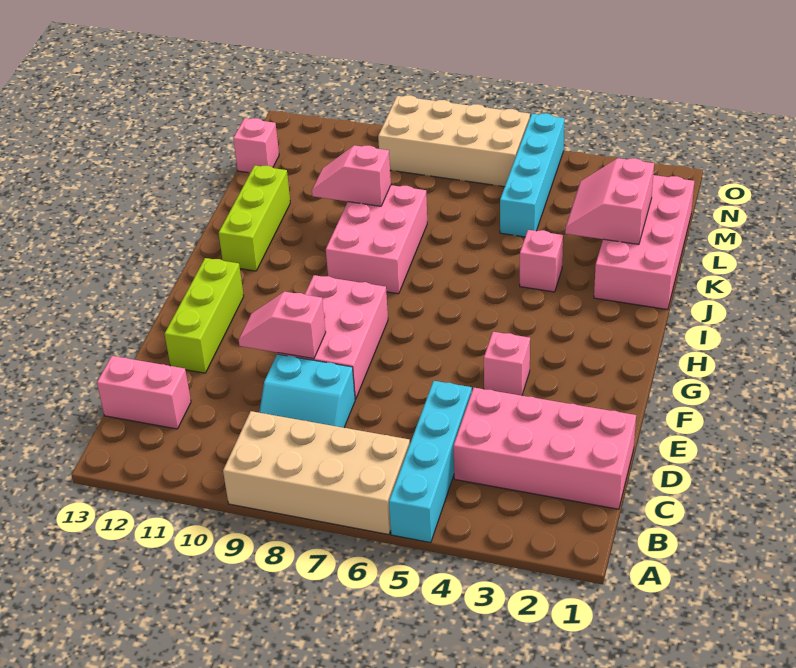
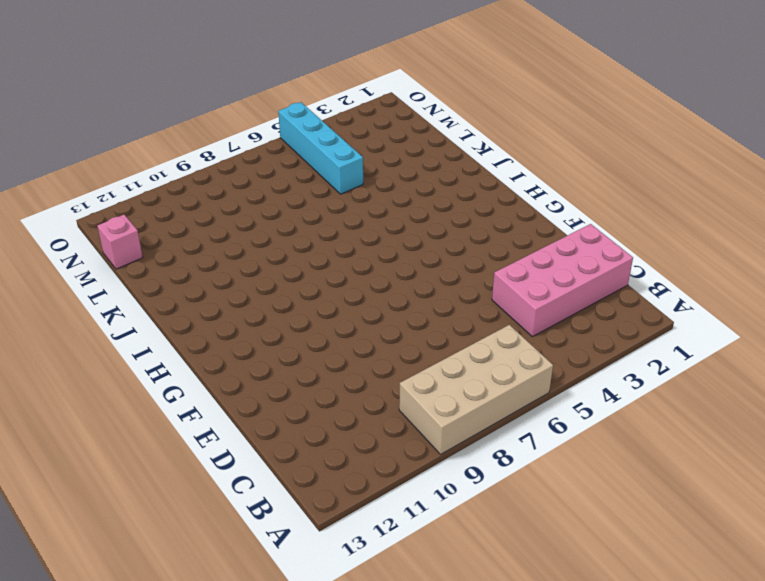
none -> cyan brick A5:D5 level 1
none -> cyan slope C8:D9 level 1 top D
none -> pink brick C12:C13 level 1

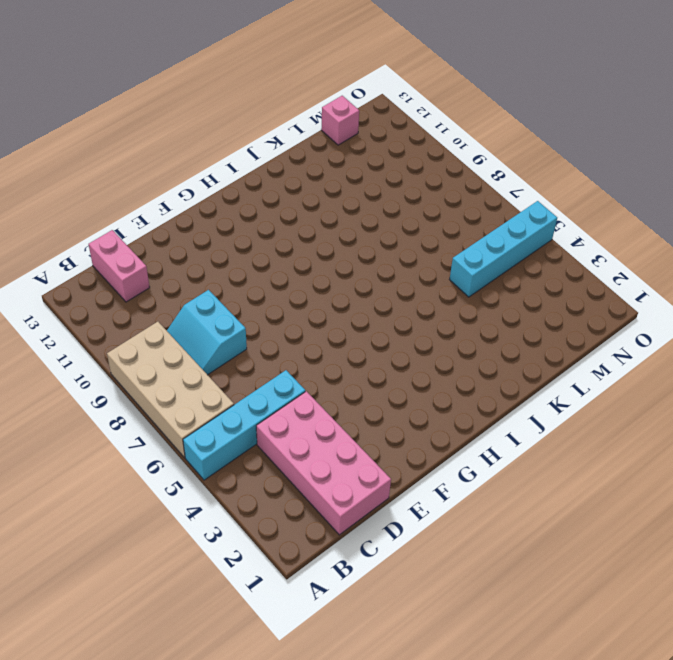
none -> pink brick E8:G9 level 1
none -> lime brick E12:G12 level 1
none -> pink brick F4 level 1

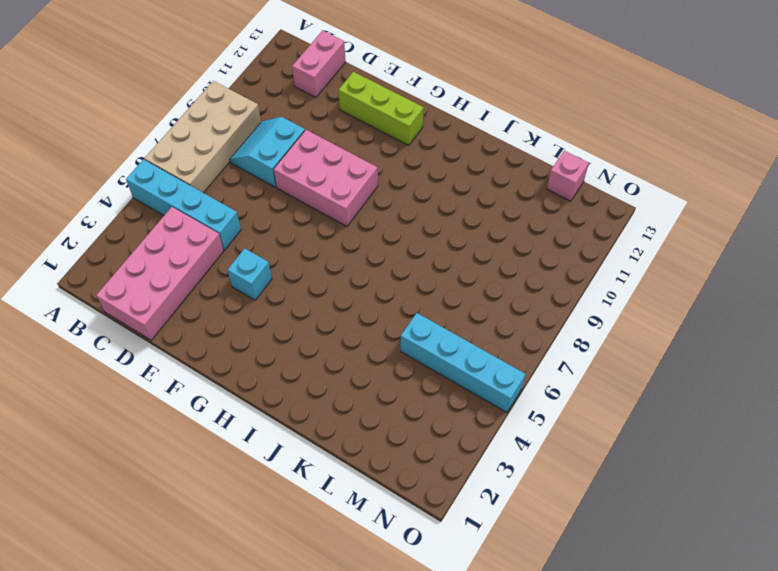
cyan brick F4 level 1 -> pink brick F4 level 1
none -> pink brick I8:K9 level 1
none -> lime brick I12:K12 level 1
none -> pink brick J1:M2 level 1

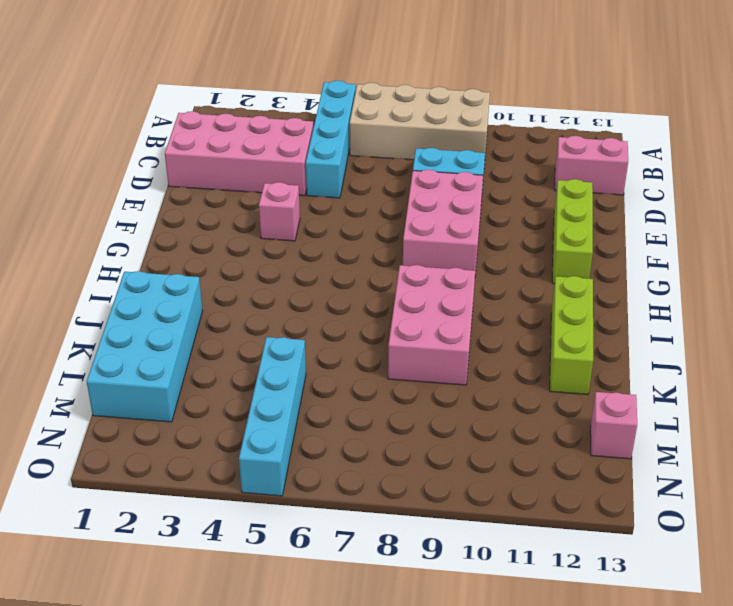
cyan brick J1:M2 level 1 -> pink brick J1:M2 level 1
none -> pink brick J4 level 1
none -> tan brick N6:O9 level 1
none -> pink slope E9:E10 level 2 top 9

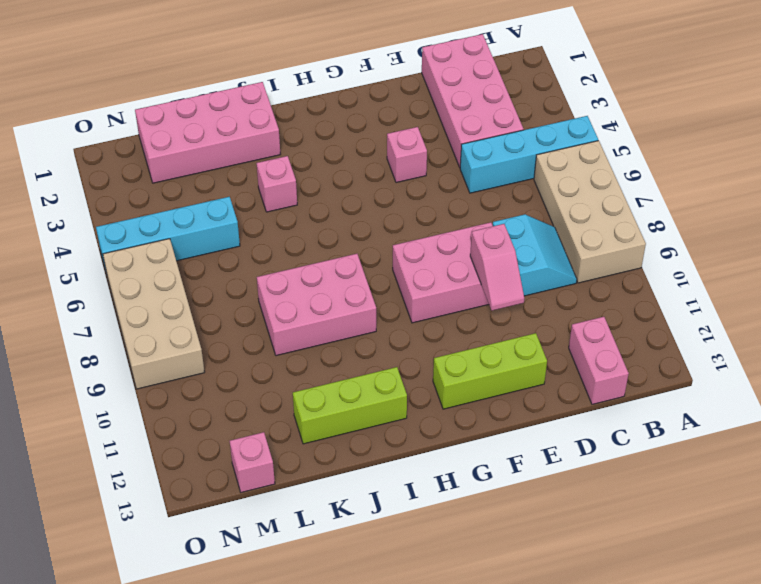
none -> pink slope K2:L3 level 2 top 2
none -> pink slope K9:K10 level 2 top 9

